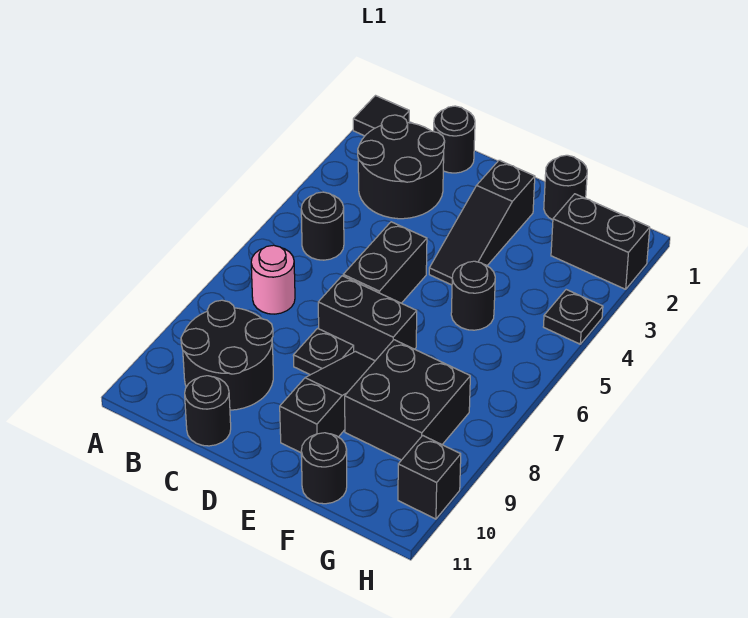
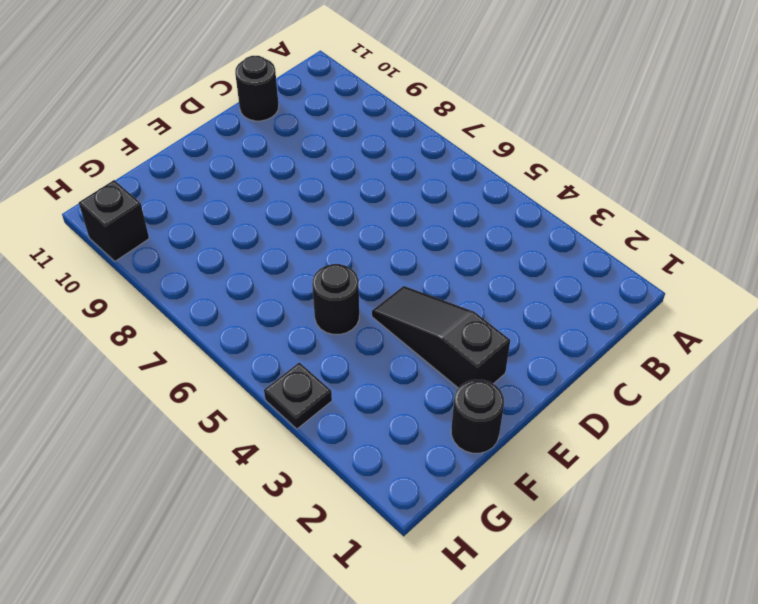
none -> black tile A1 level 1
none -> black round brick B2:C3 level 1
none -> black round brick B5 level 1

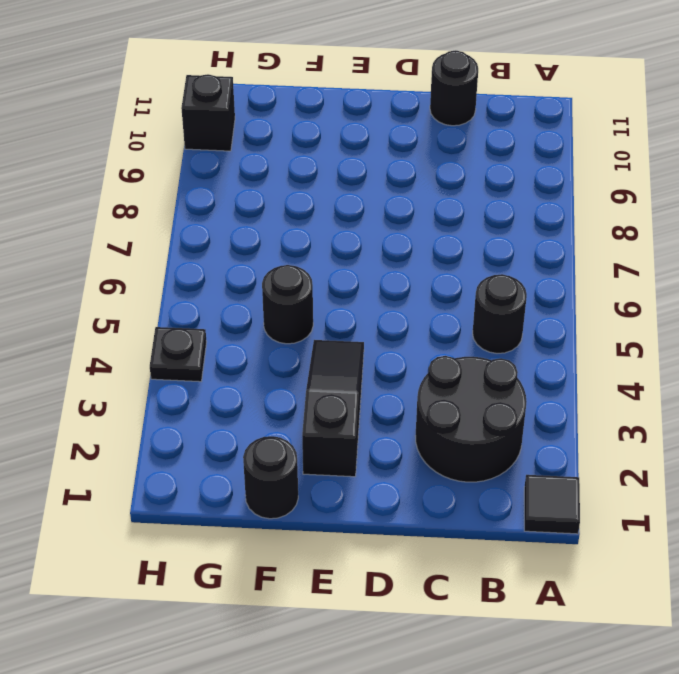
none -> pink round brick B7 level 1
none -> black round brick B9:C10 level 1
none -> black round brick C1 level 1

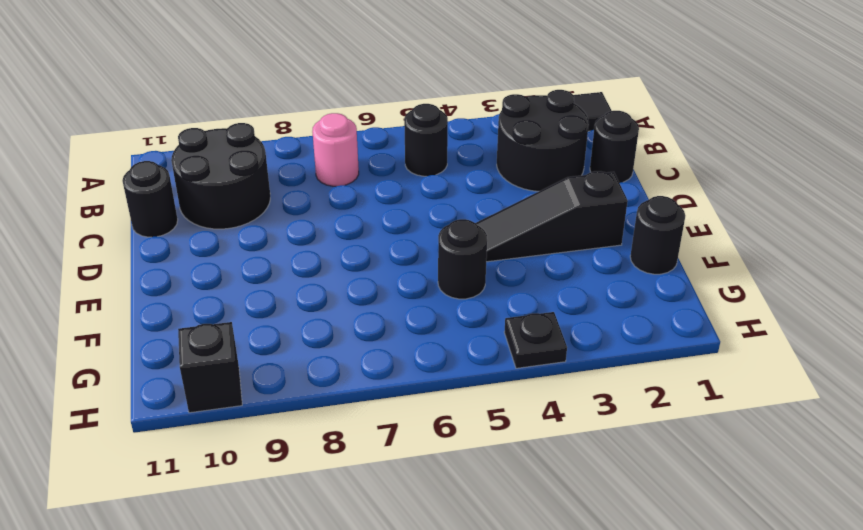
none -> black brick D5:D6 level 1
none -> black brick D7:E7 level 1
none -> black plate D8 level 1

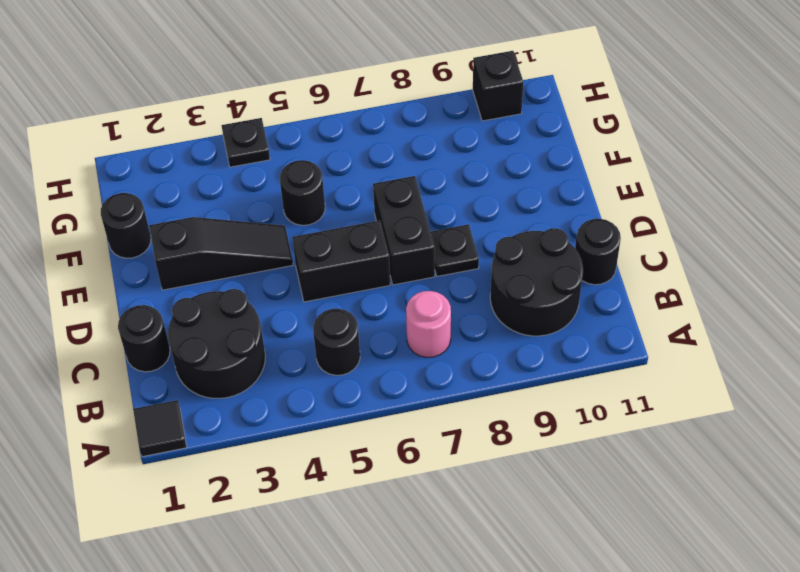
none -> black slope E8:E10 level 1 top 10
none -> black brick F8:G9 level 1
none -> black round brick F11 level 1

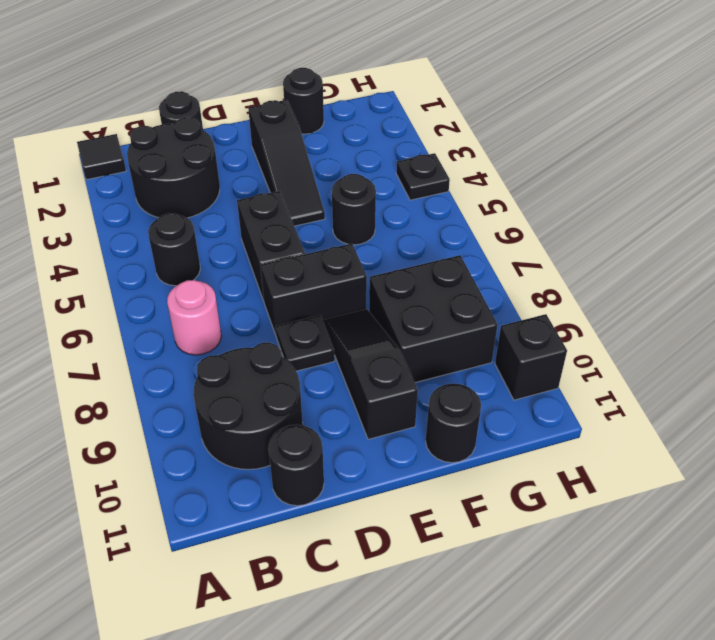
none -> black brick G2:H2 level 1

